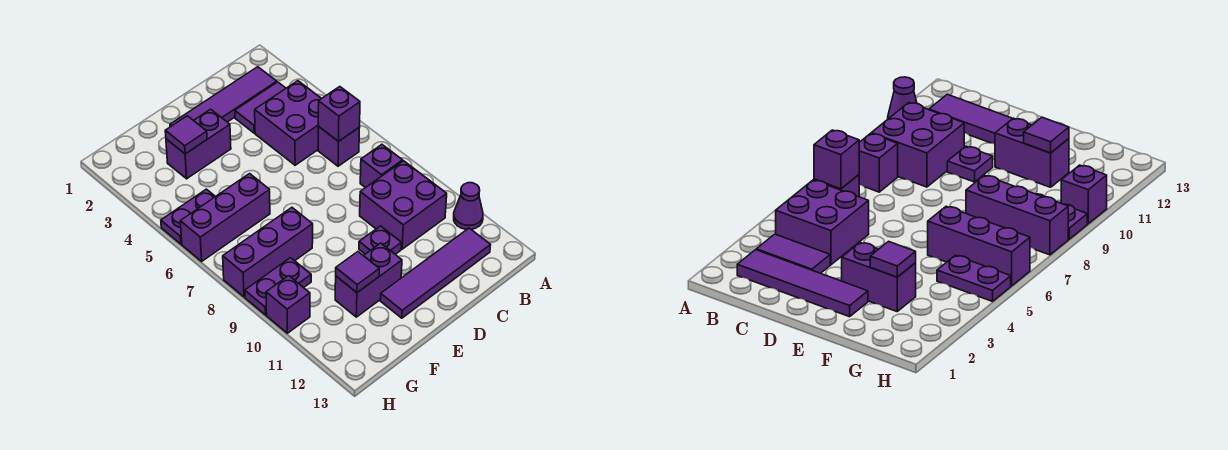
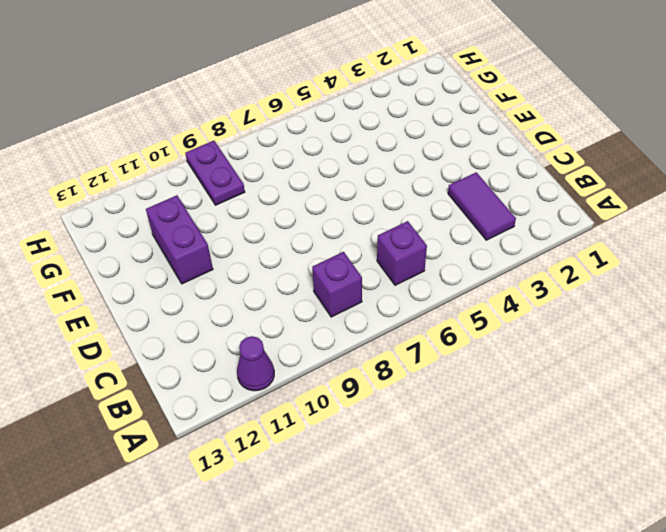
none -> purple tile B2:E2 level 1
none -> purple brick B4:C5 level 1
none -> purple brick B9:C10 level 1

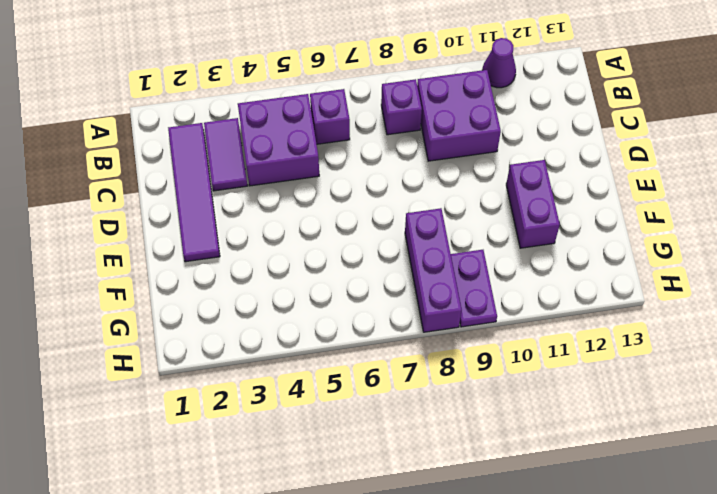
none -> purple tile B12:E12 level 1
none -> purple plate D10 level 1
none -> purple brick E3:F3 level 1

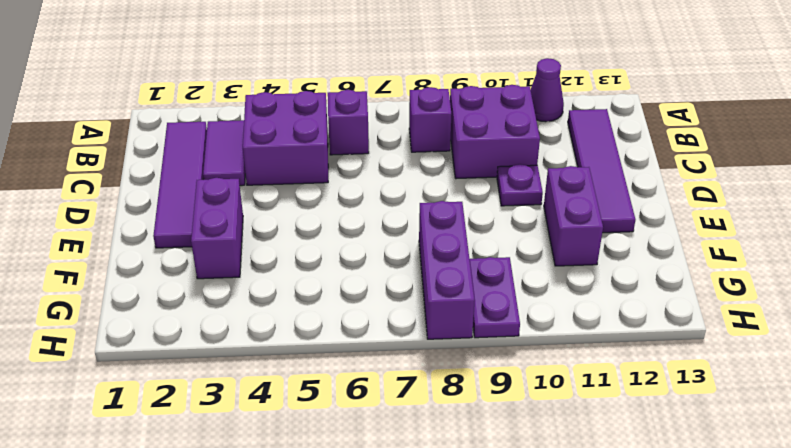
none -> purple brick F6:H6 level 1
none -> purple plate G5:H5 level 1
none -> purple brick H10 level 1

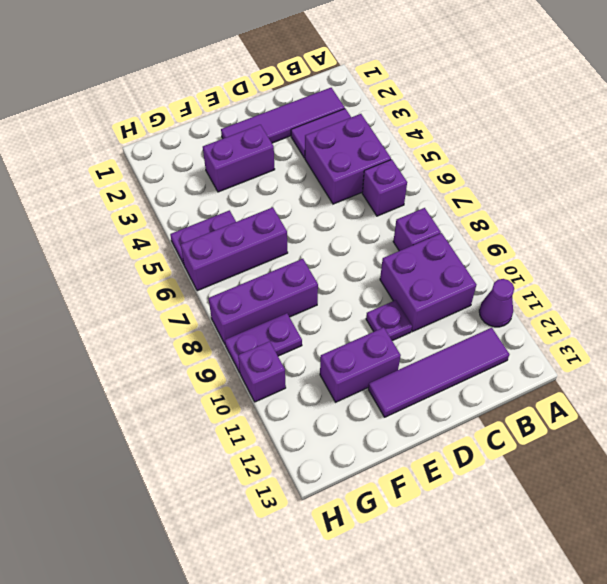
none -> purple brick B6 level 2
none -> purple tile F3 level 2
none -> purple tile F11 level 2

